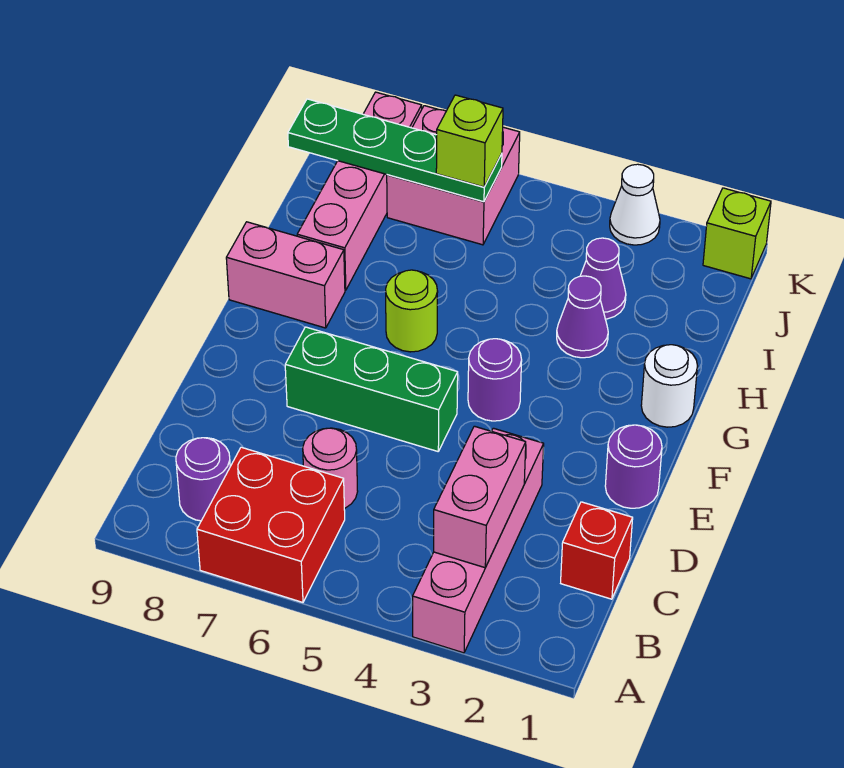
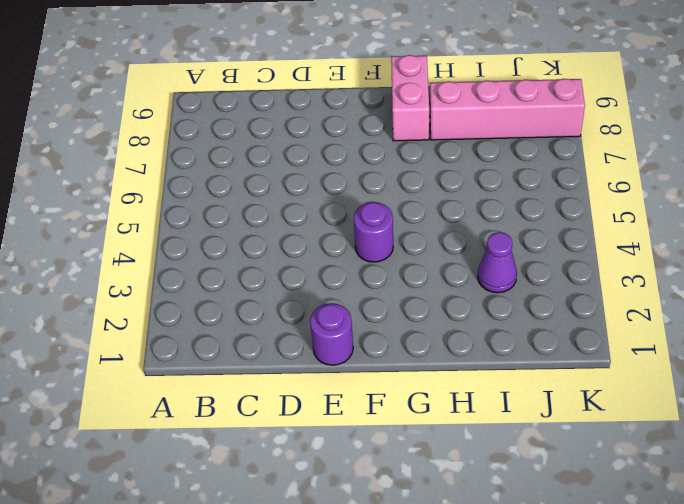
none -> pink brick A3:D3 level 1
none -> red brick A6:B7 level 1
none -> purple round brick B8 level 1

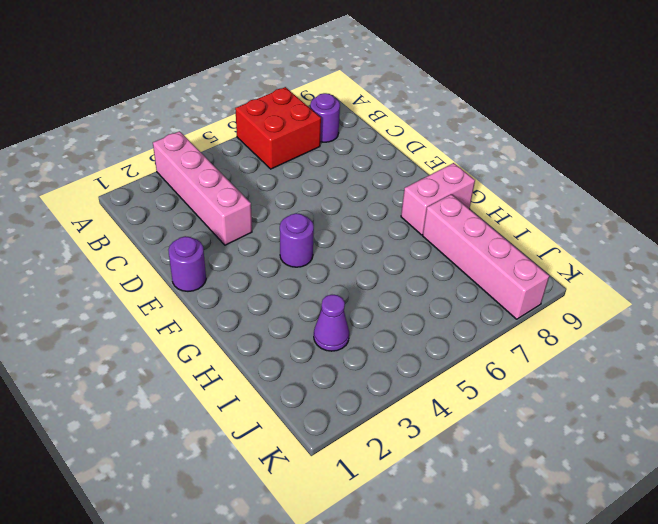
none -> red brick C1 level 1
none -> pink round brick C6 level 1
none -> green brick E5:E7 level 1

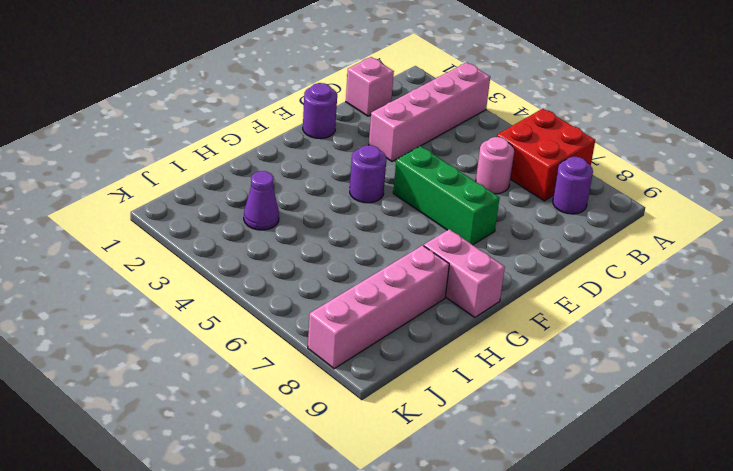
pink brick C1 level 1 -> red brick C1 level 1
none -> white round brick G1 level 1
none -> lime round brick G6 level 1
none -> purple cone H3 level 1

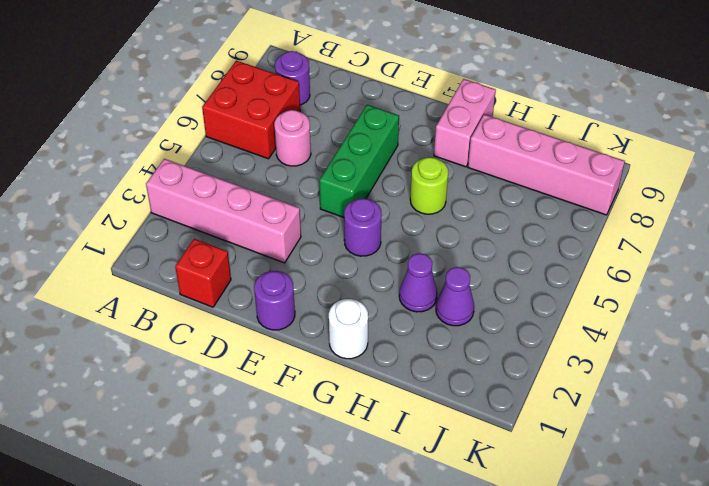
none -> pink brick J6:K7 level 1
none -> lime brick K1 level 1
none -> white cone K3 level 1

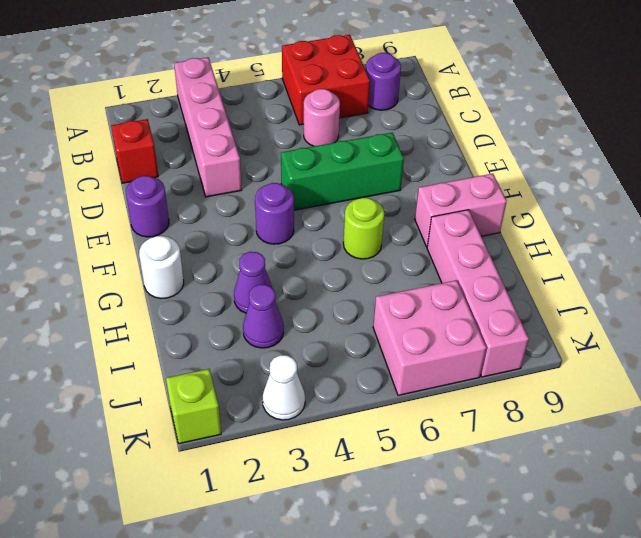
none -> pink brick B3:C3 level 2
none -> green plate J6:J9 level 2
none -> lime brick J6 level 3

